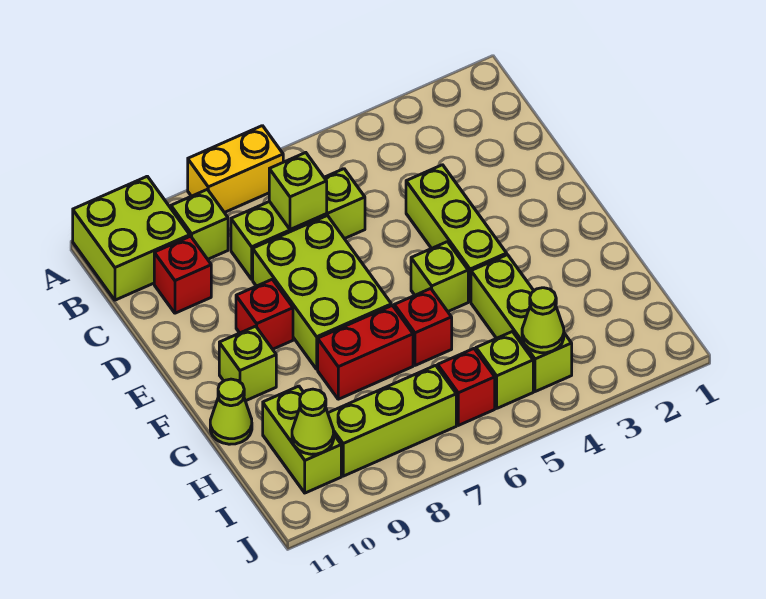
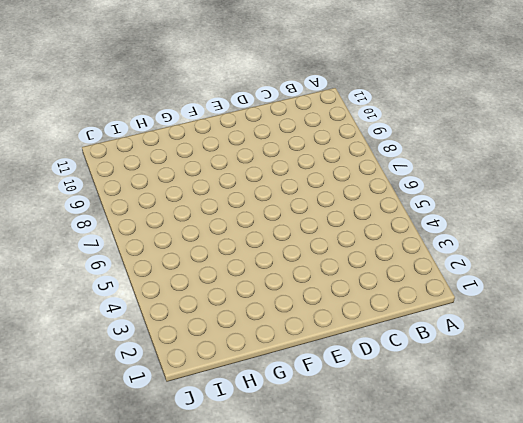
none -> yellow brick A7:A8 level 1
none -> lime brick A10:B11 level 1
none -> lime brick B9 level 1

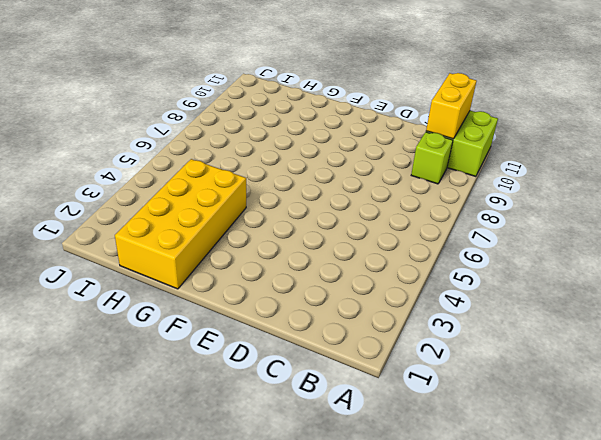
yellow brick B10:B11 level 2 -> yellow brick A7:A8 level 1
yellow brick G1:H4 level 1 -> lime brick G4:I4 level 1
none -> lime brick C6:C8 level 1
none -> red brick C10 level 1
none -> lime brick D4:F4 level 1

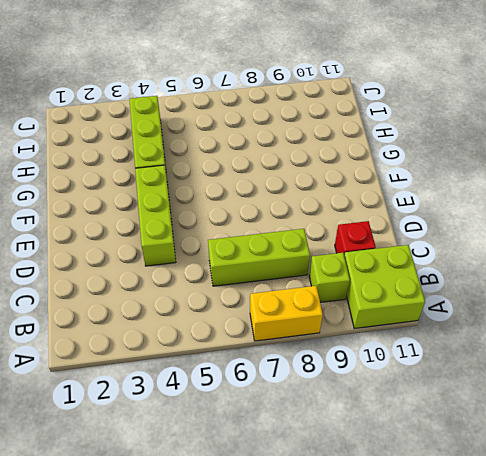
none -> lime brick D7:F8 level 1
none -> red brick E9 level 1
none -> lime brick F5 level 1

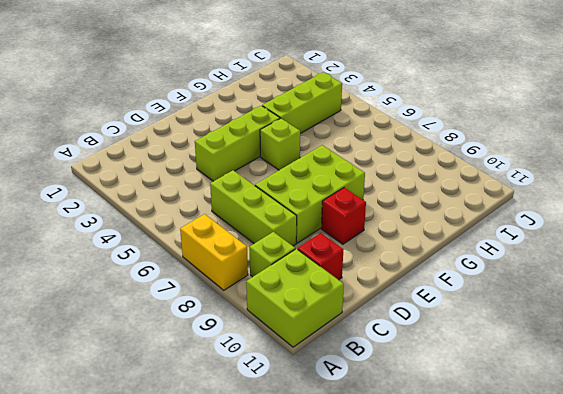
none -> lime brick F10 level 1
none -> red brick G6 level 1
none -> red brick G7:G8 level 1

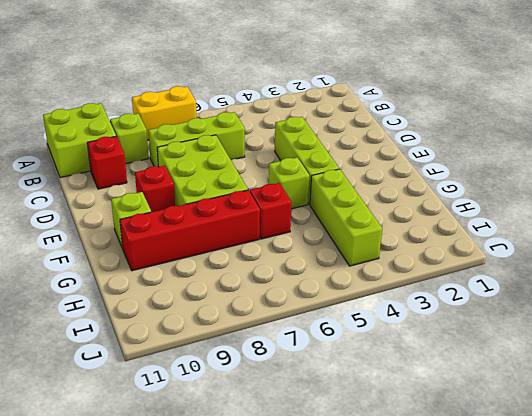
red brick G7:G10 level 1 -> red brick G7:G8 level 1
none -> lime cone G11 level 1
none -> lime brick H10:I10 level 1
none -> lime brick I5 level 1

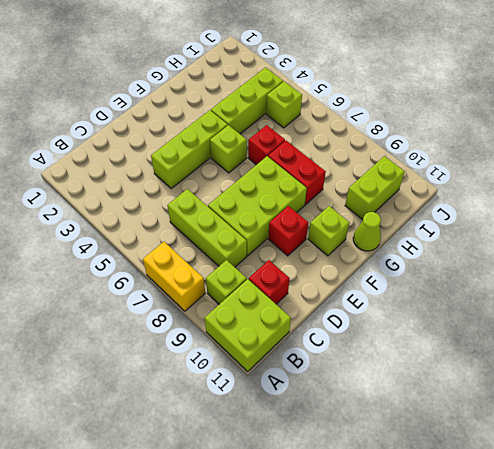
none -> red brick I6 level 1
none -> lime brick I7:I9 level 1
none -> lime brick C7 level 2

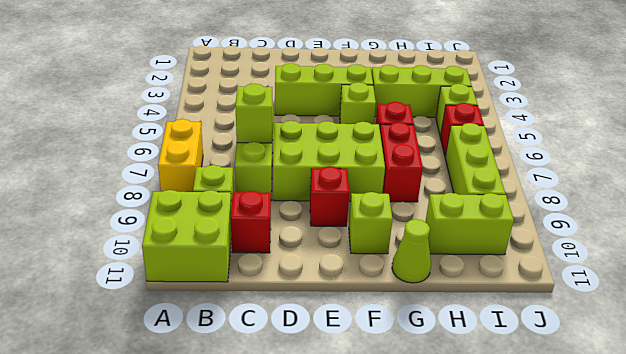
none -> lime cone I4 level 2
none -> lime cone I10 level 2

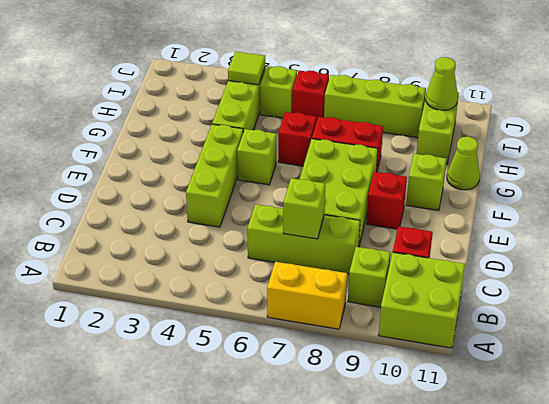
lime tile I4 level 2 -> lime cone I4 level 2

